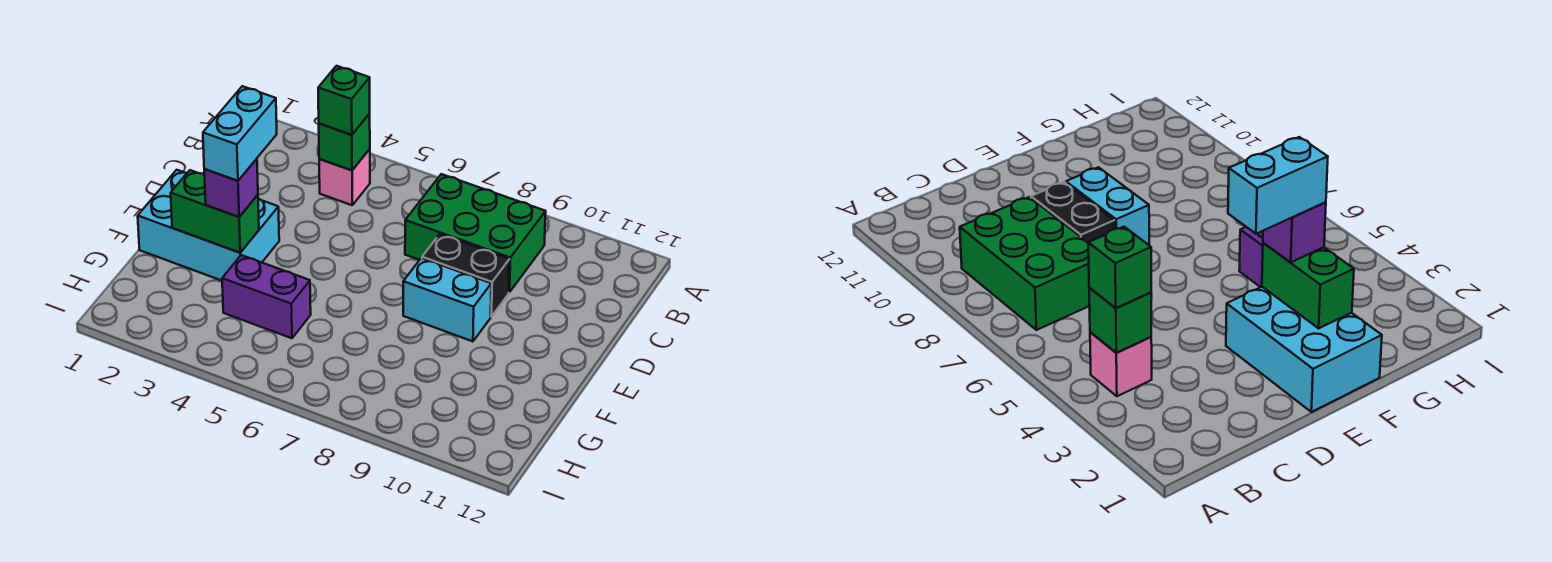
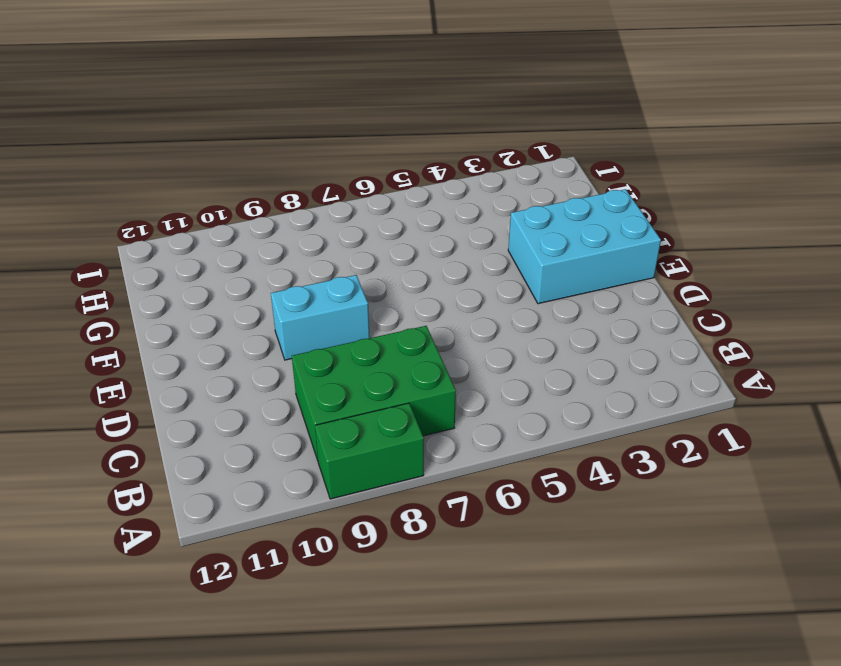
green brick A8:A9 level 1 -> green brick F2:F3 level 2
none -> pink brick B4 level 1
none -> black brick D8:D9 level 1

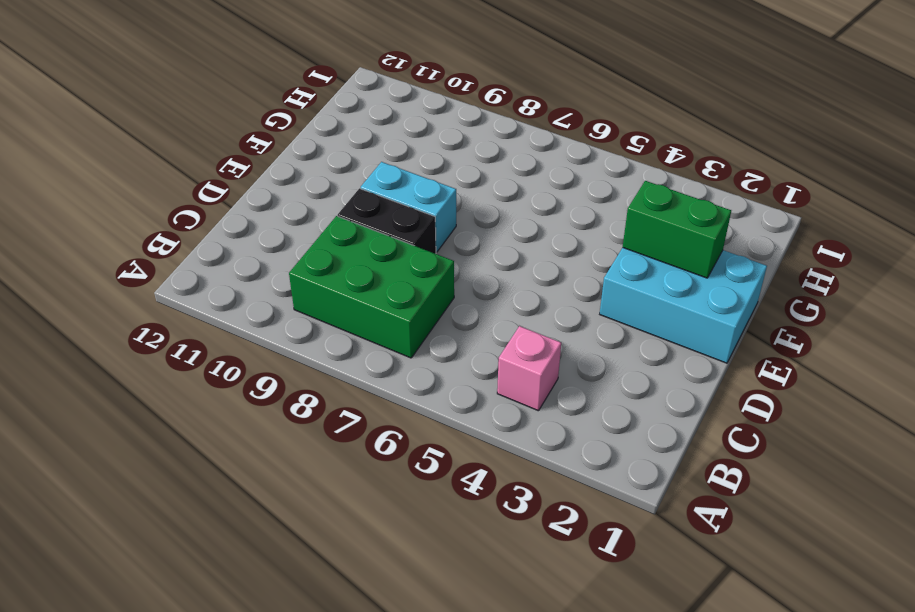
none -> purple brick G4:G5 level 1
none -> green brick B4 level 2

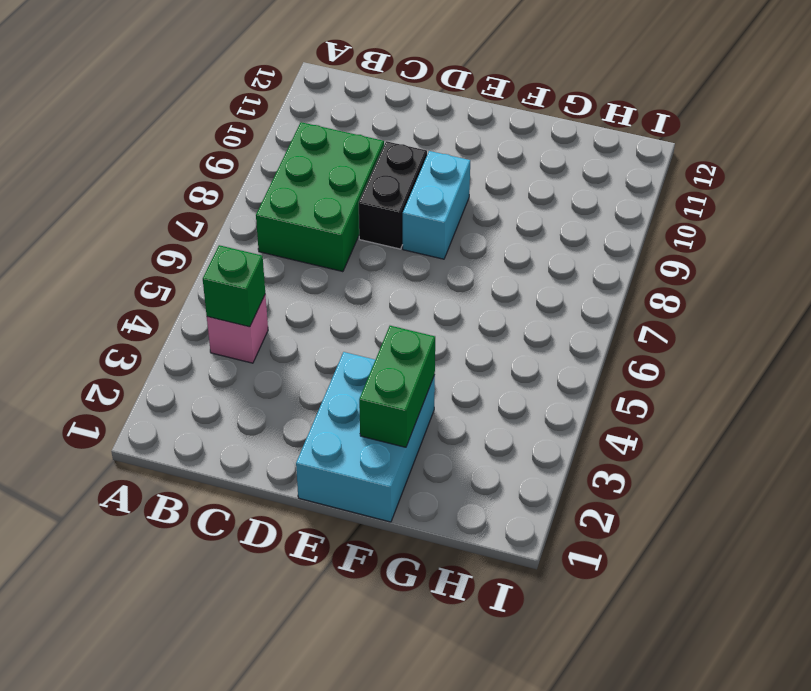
none -> purple brick G4:G5 level 1
none -> green brick B4 level 3

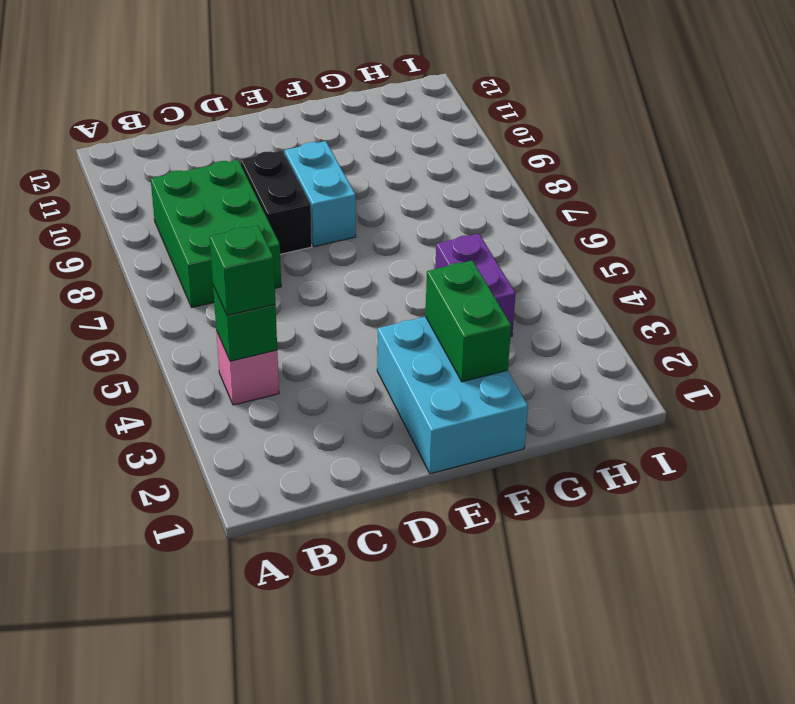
none -> purple brick F3 level 3
none -> cyan brick E3:F3 level 4

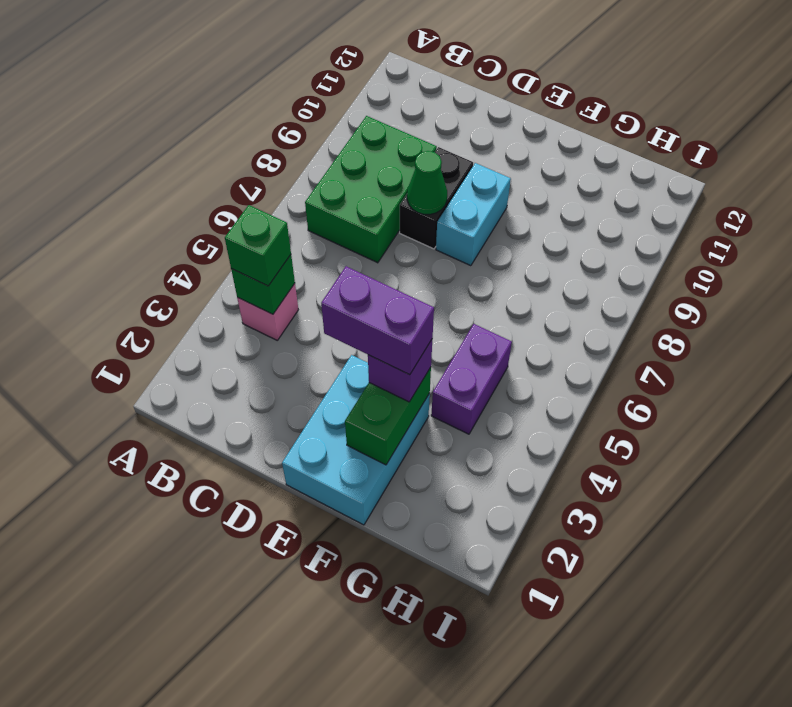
green cone D8 level 2 -> none
purple brick E3:F3 level 4 -> cyan brick E3:F3 level 4

